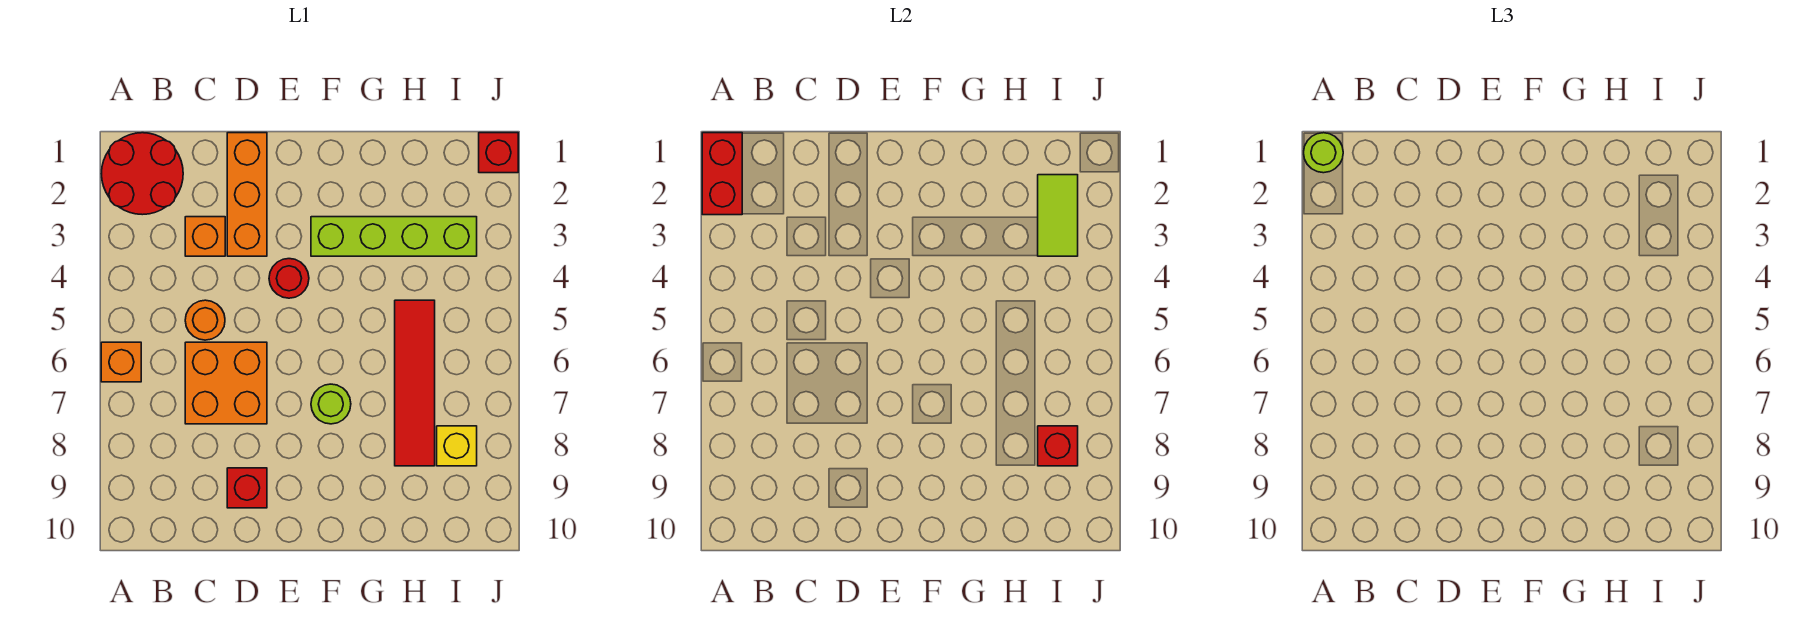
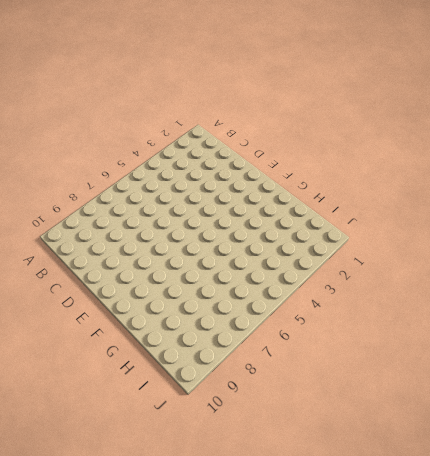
none -> red round brick A1:B2 level 1
none -> orange brick A6 level 1
none -> orange brick C3 level 1

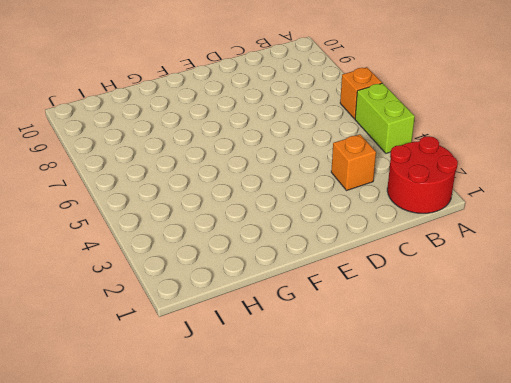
lime brick A4:A5 level 1 -> none
none -> orange round brick C5 level 1
none -> orange brick C6:D7 level 1
none -> orange brick D1:D3 level 1

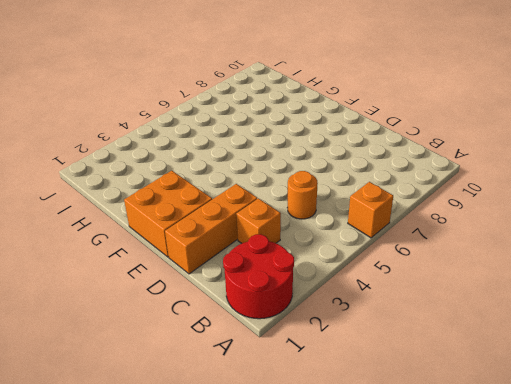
orange brick E1:F2 level 1 -> orange brick C6:D7 level 1
none -> red brick D9 level 1
none -> red round brick E4 level 1
none -> lime brick F3:I3 level 1

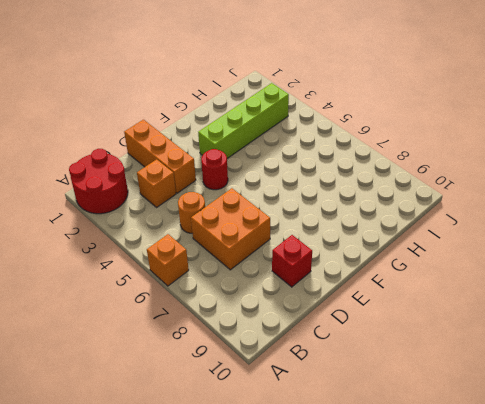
none -> lime round brick F7 level 1
none -> red tile H5:H8 level 1
none -> yellow brick I8 level 1

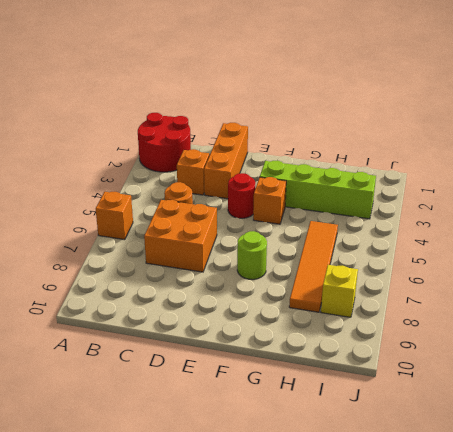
orange brick F4 level 1 -> none
orange tile H5:H8 level 1 -> red tile H5:H8 level 1
none -> red brick D9 level 1
none -> red brick J1 level 1
none -> red brick A1:A2 level 2

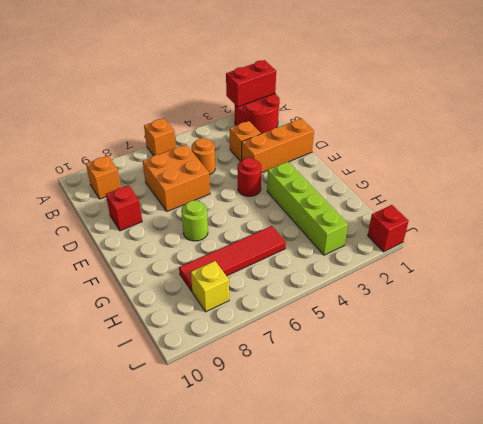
orange brick B9 level 1 -> none
none -> lime tile I2:I3 level 2
none -> red brick I8 level 2
none -> lime round brick A1 level 3

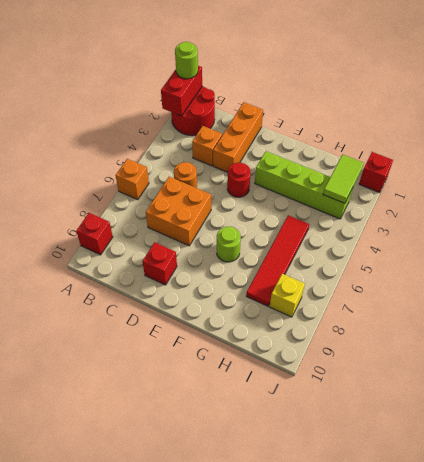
red brick A9 level 1 -> red brick I8 level 2

